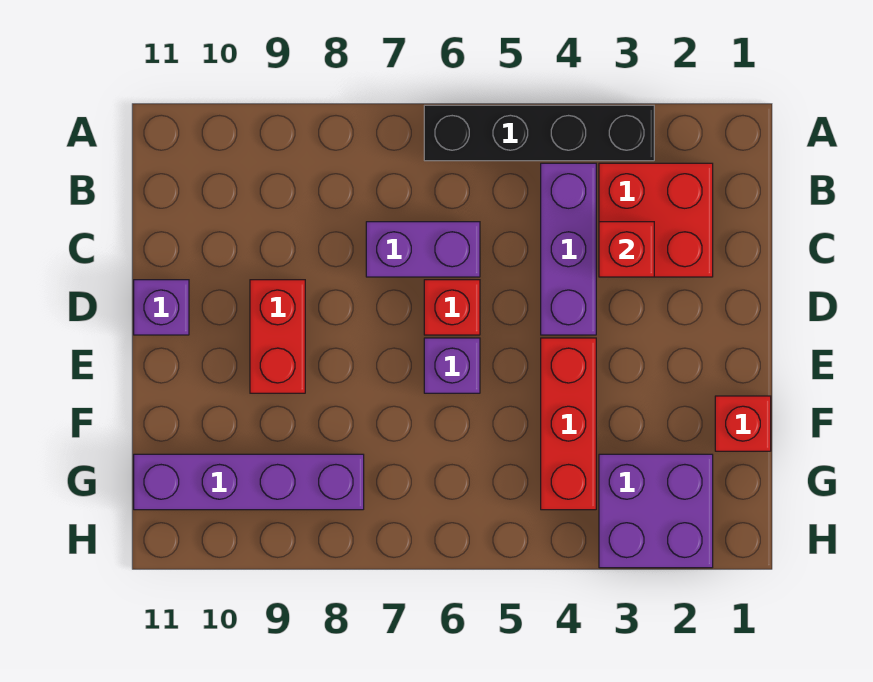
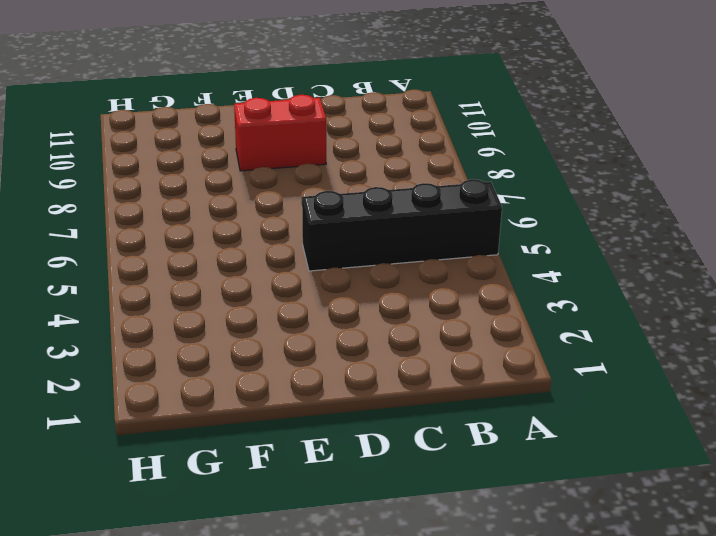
black brick A5:D5 level 1 -> black brick A3:A6 level 1
none -> red brick B2:C3 level 1
none -> purple brick B4:D4 level 1
none -> purple brick C6:C7 level 1

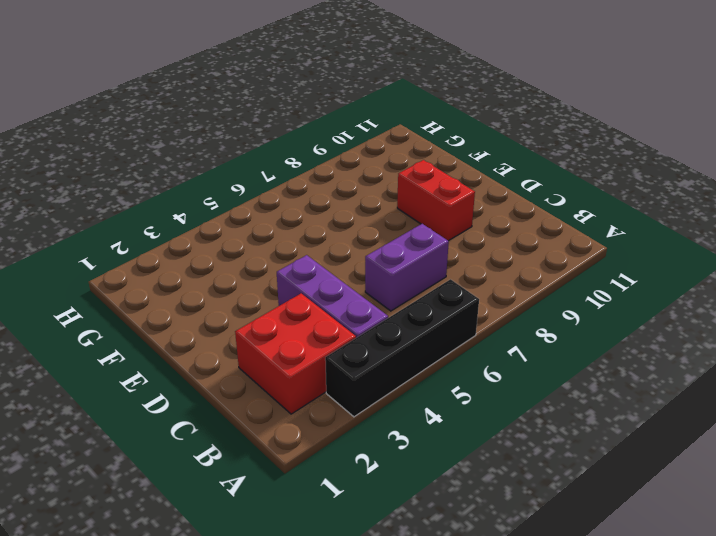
none -> red brick D6 level 1
none -> purple brick D11 level 1
none -> red brick E4:G4 level 1

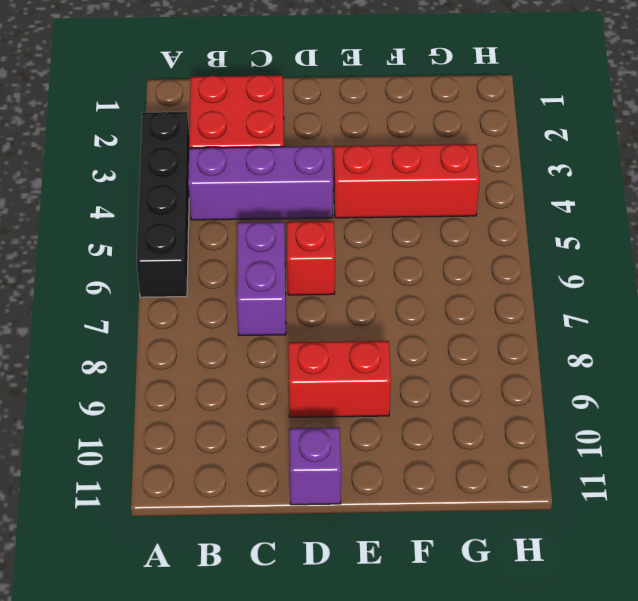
none -> purple brick E6 level 1
none -> red brick F1 level 1
none -> purple brick G2:H3 level 1

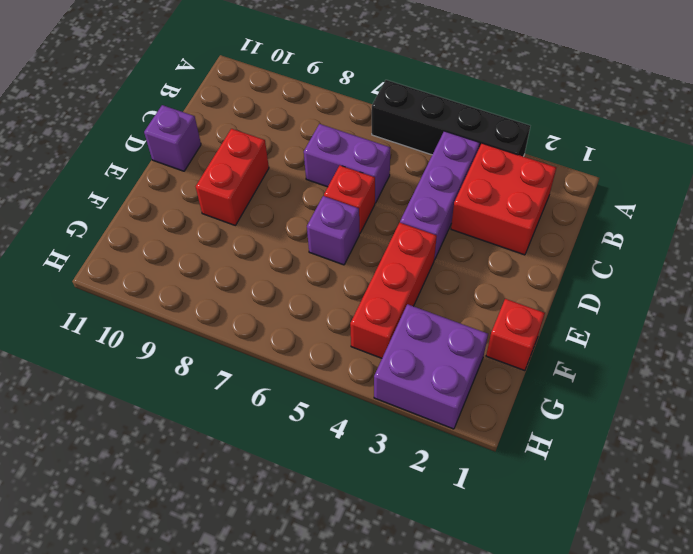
none -> purple brick G8:G11 level 1
none -> red brick C3 level 2

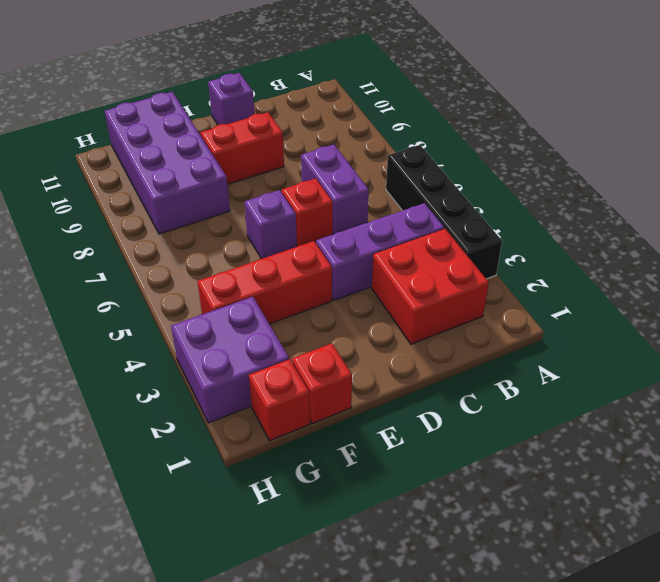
purple brick F8:G11 level 1 -> purple brick G8:G11 level 1
red brick G1 level 1 -> red brick C3 level 2

